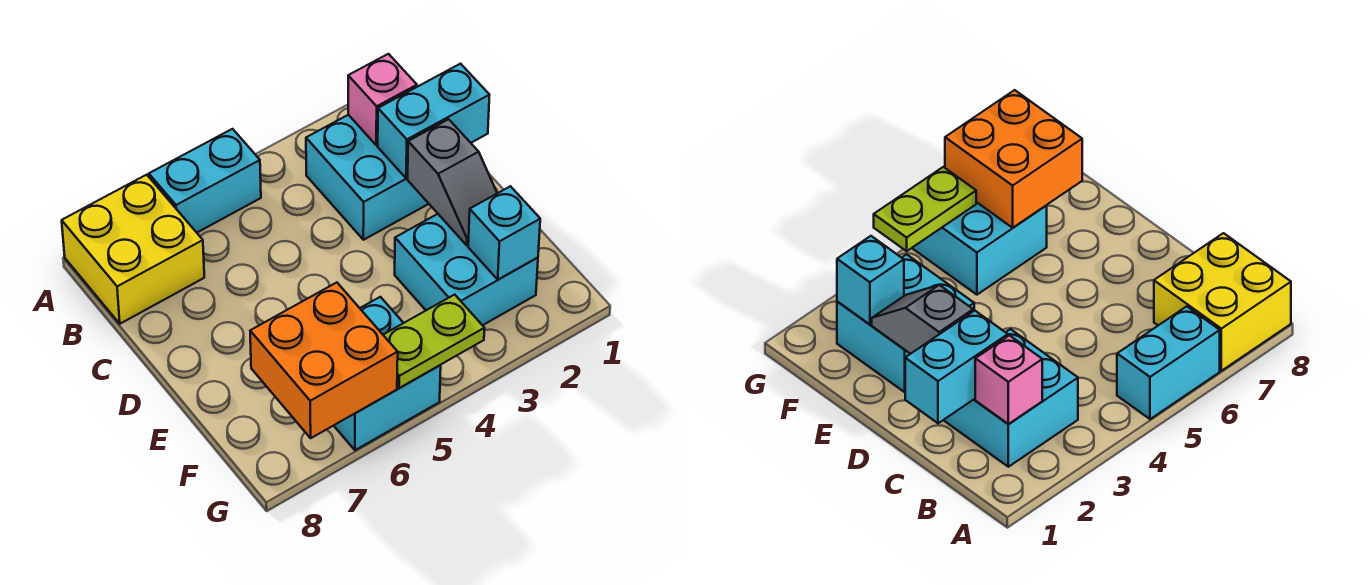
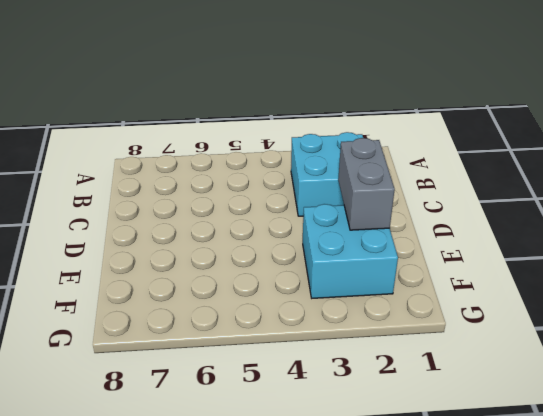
grey brick D2:E2 level 2 -> grey slope D2:E2 level 2 top D
none -> cyan brick A5:A6 level 1
none -> yellow brick A7:B8 level 1

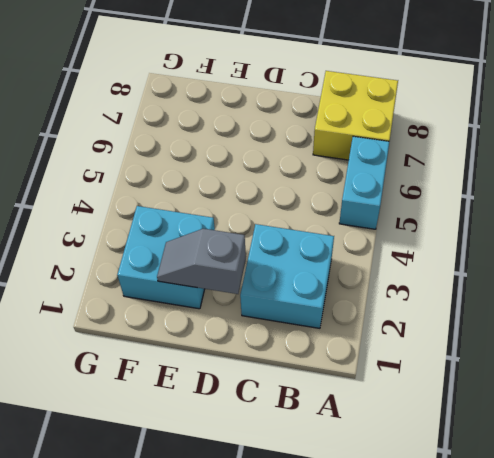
none -> cyan brick F5:G6 level 1
none -> pink brick B2 level 2

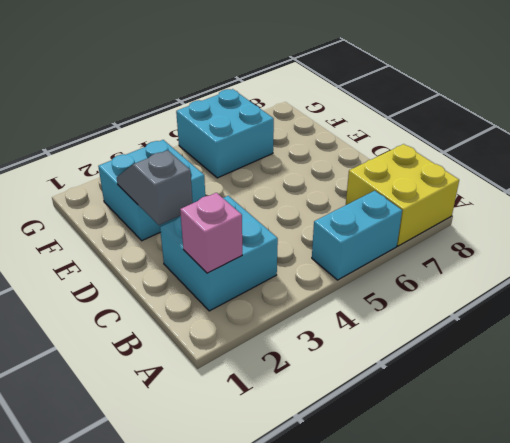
none -> cyan brick C1:C2 level 2
none -> cyan brick F2 level 2

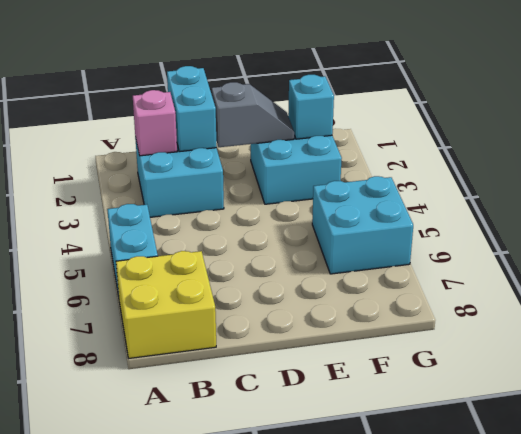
none -> orange brick F6:G7 level 2
none -> lime plate G4:G5 level 2

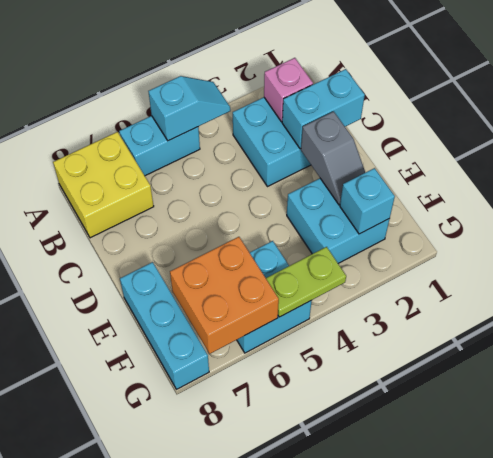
cyan slope A4:A5 level 2 top 5 -> none
cyan brick E8:G8 level 1 -> none

